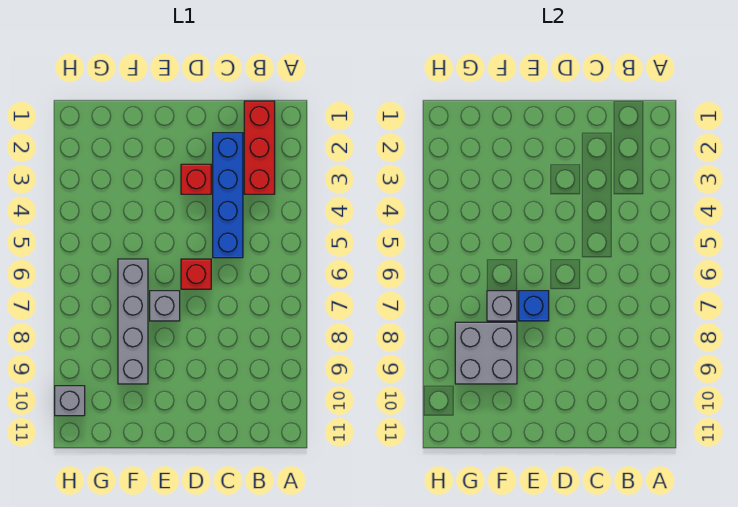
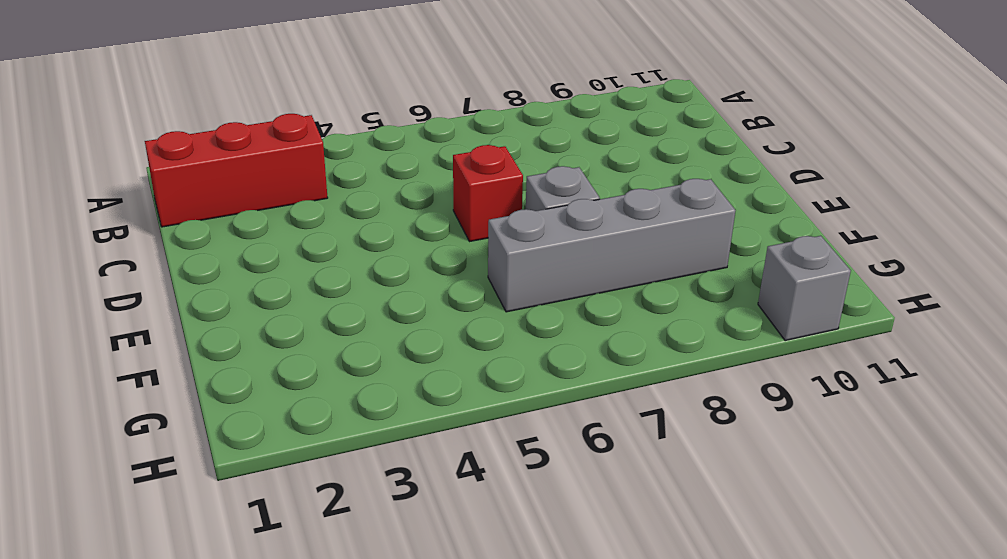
none -> blue brick C2:C5 level 1
none -> red brick D3 level 1

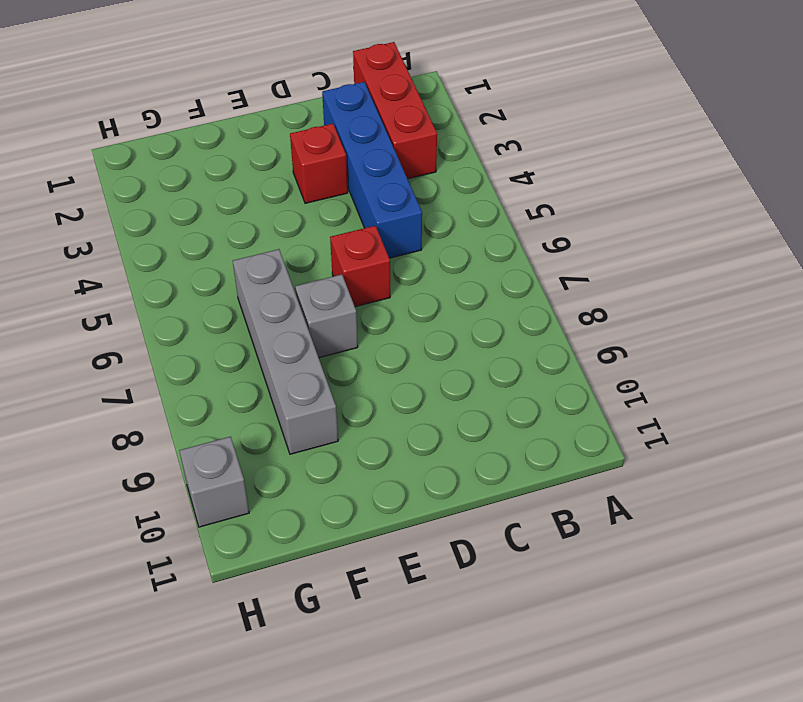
none -> blue brick E7 level 2
none -> grey brick F7 level 2

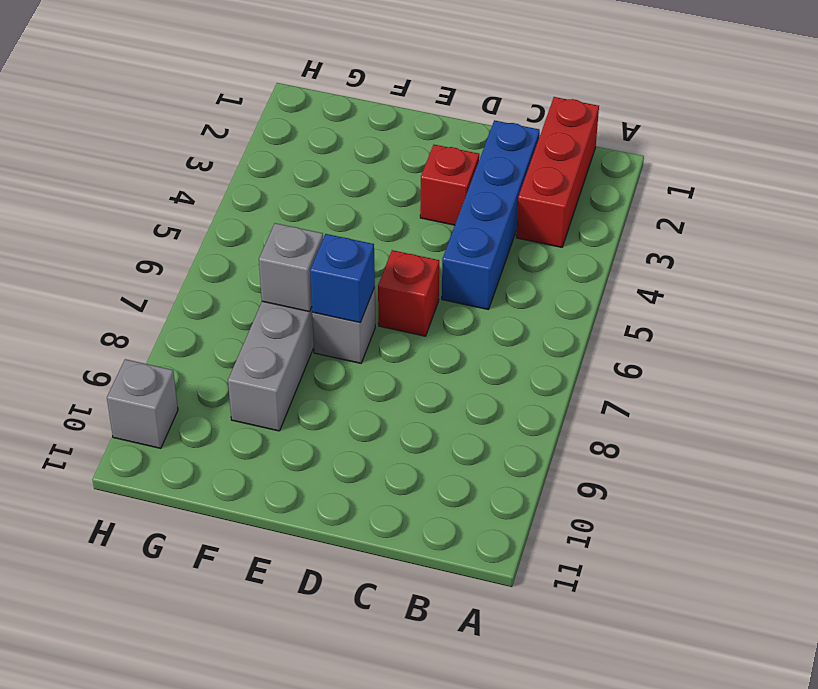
none -> grey brick F8:G9 level 2

